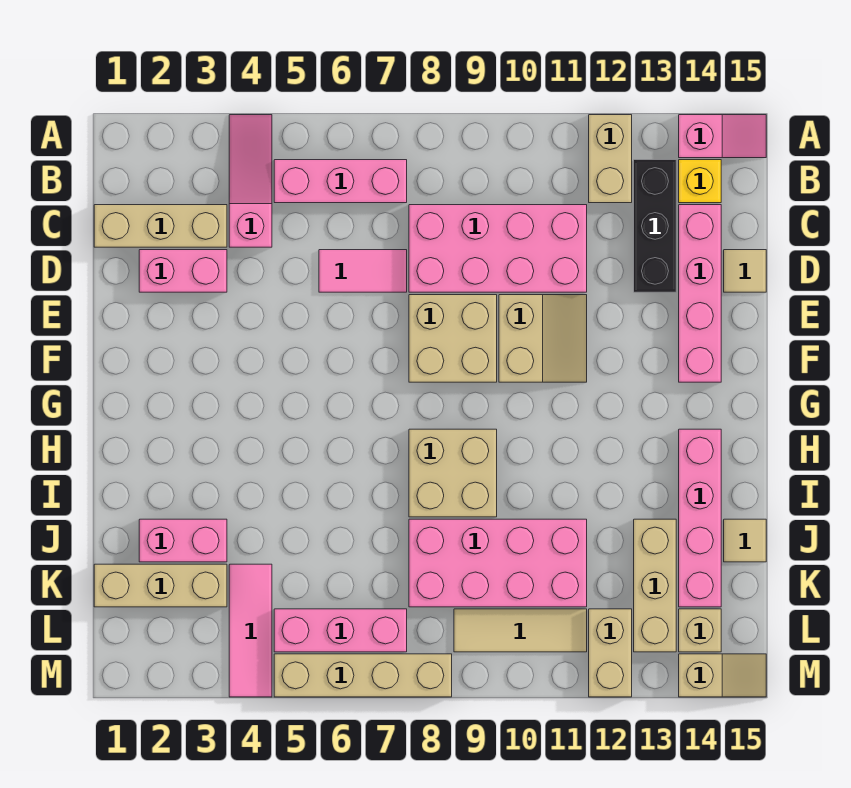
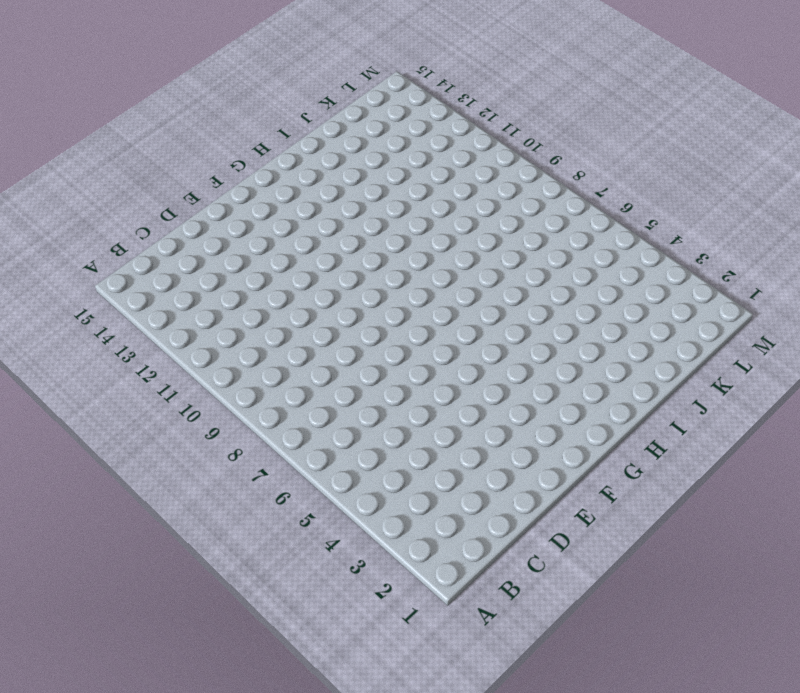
none -> pink slope A4:C4 level 1 top C
none -> tan brick A12:B12 level 1
none -> pink slope A14:A15 level 1 top 14

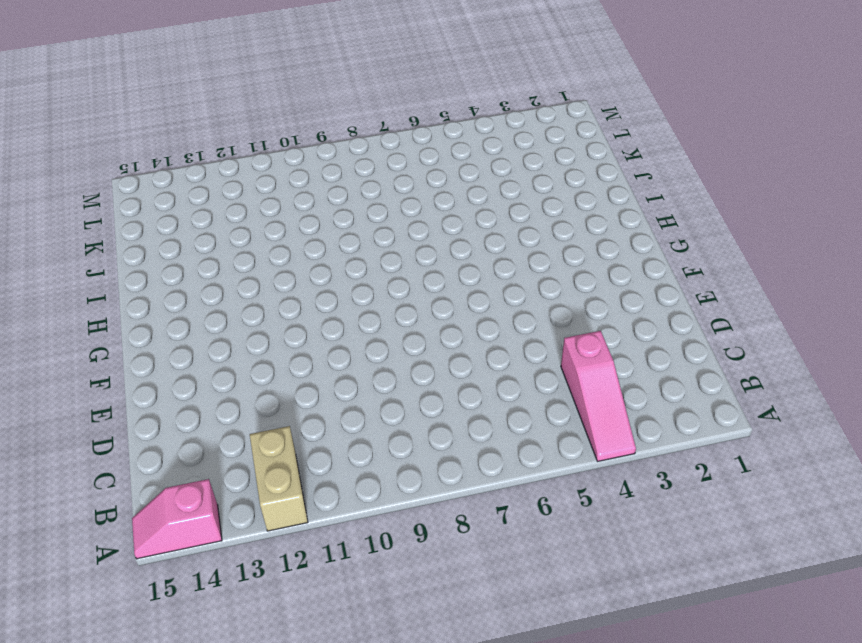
none -> pink brick B5:B7 level 1
none -> black brick B13:D13 level 1
none -> yellow brick B14 level 1

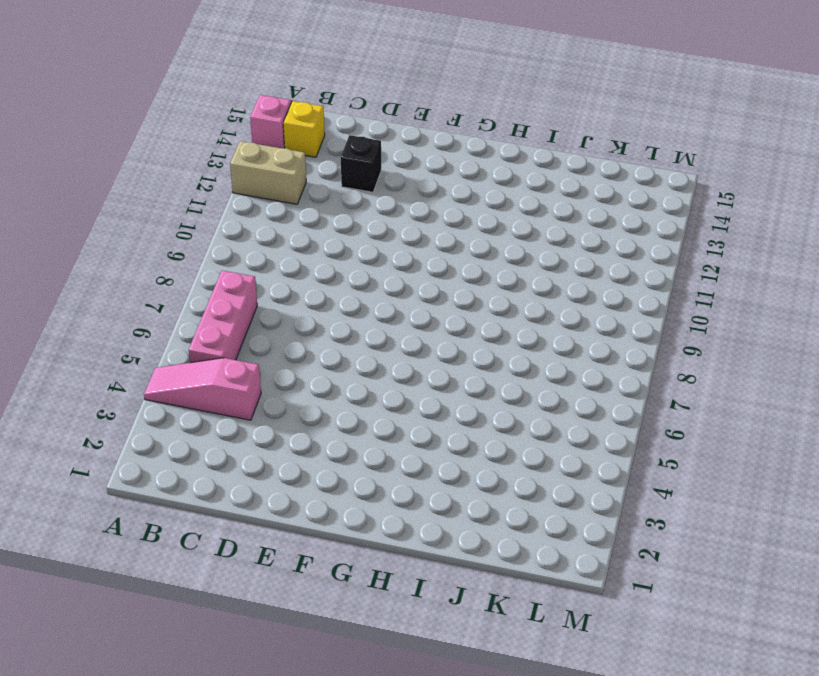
black brick D13 level 1 -> black brick B13:D13 level 1
none -> tan brick C1:C3 level 1
none -> pink brick C8:D11 level 1
none -> pink brick C14:F14 level 1

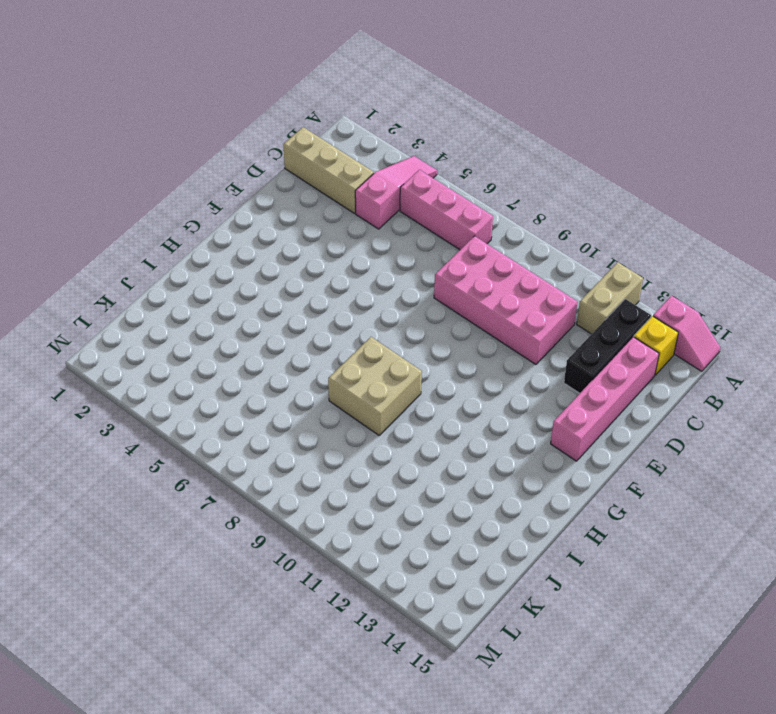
none -> pink brick D2:D3 level 1
none -> pink tile D6:D7 level 1
none -> tan tile D15 level 1

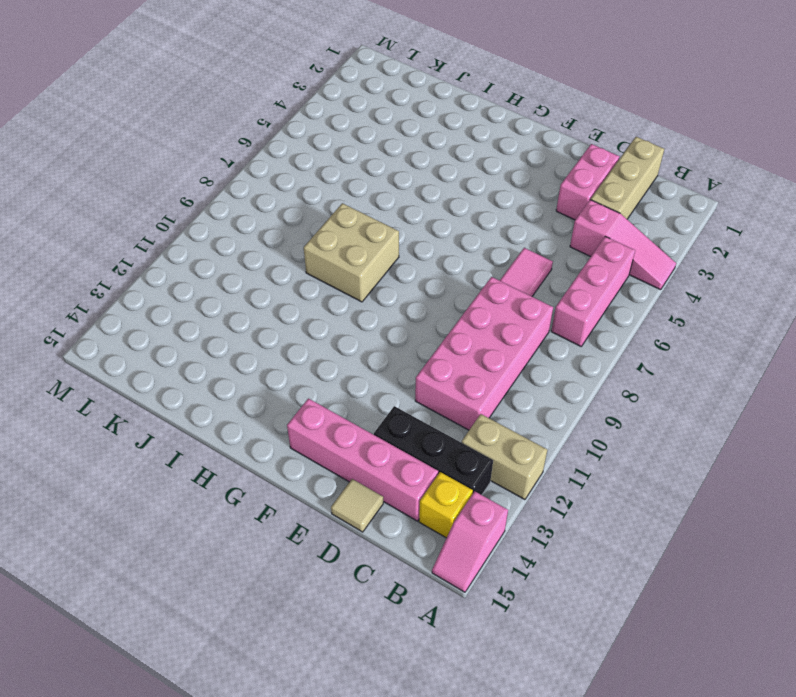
none -> tan brick E8:F9 level 1
none -> tan slope E10:F11 level 1 top 10
none -> pink brick H14:K14 level 1

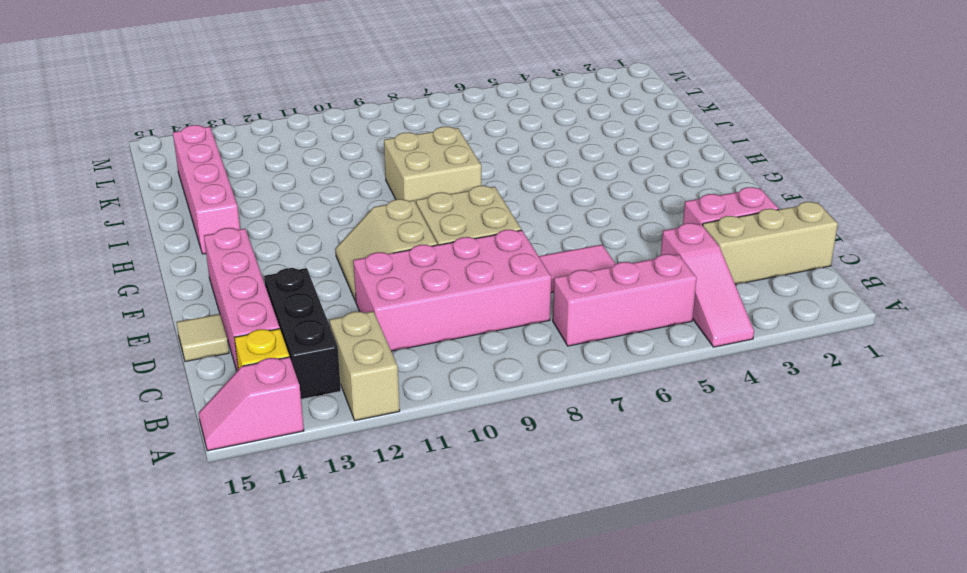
none -> pink brick J2:J3 level 1
none -> pink brick J8:K11 level 1
none -> tan brick J13:L13 level 1

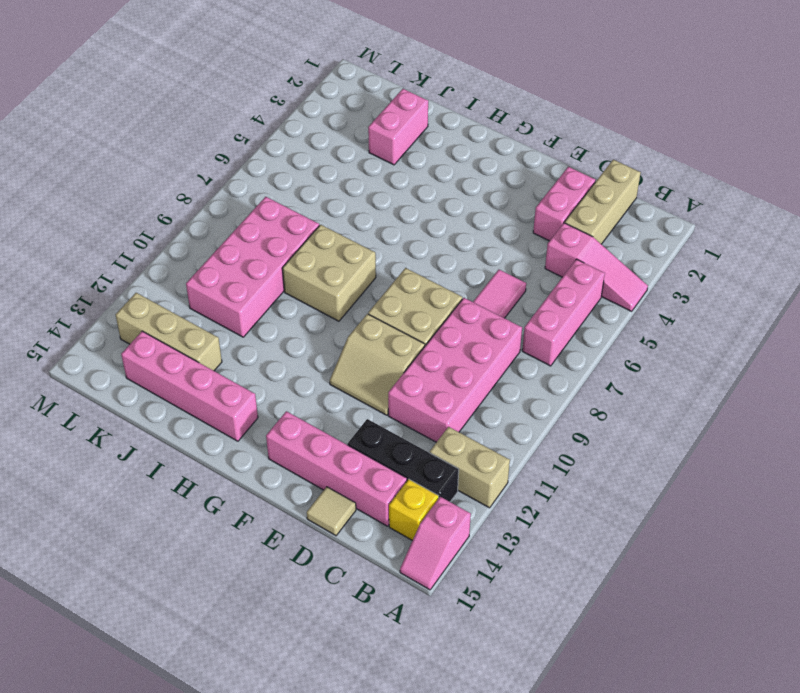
none -> tan tile J15 level 1
none -> tan brick K1:K3 level 1
none -> pink tile K4:M4 level 1

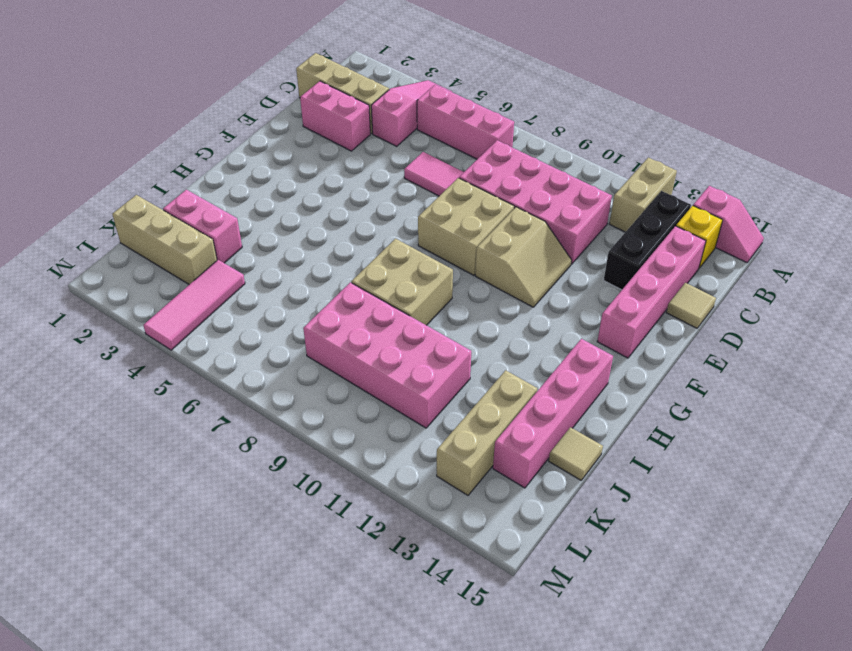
none -> pink brick L5:L7 level 1
none -> tan tile L9:L11 level 1
none -> tan brick L12:M12 level 1

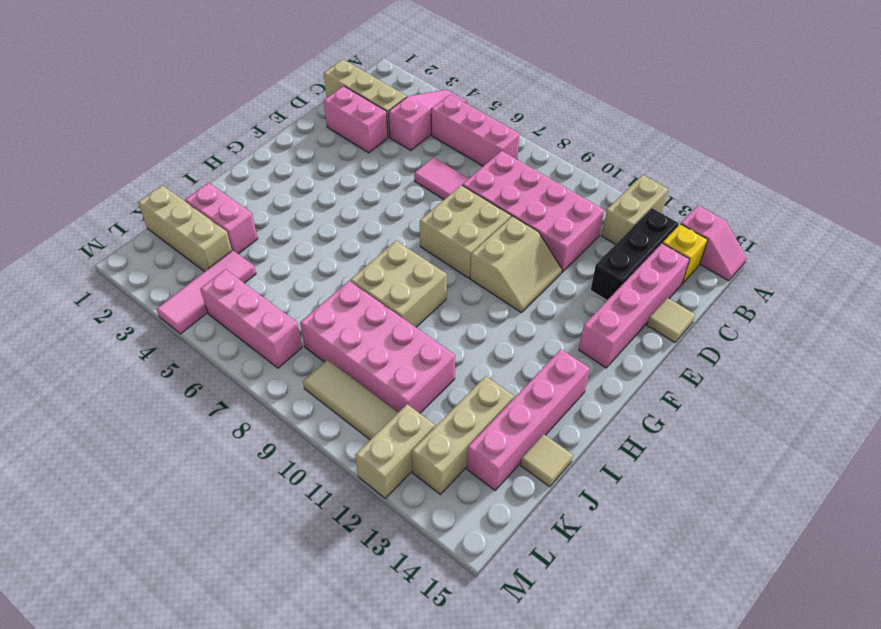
none -> tan brick L14 level 1
none -> tan brick M5:M8 level 1
none -> tan slope M14:M15 level 1 top 14

